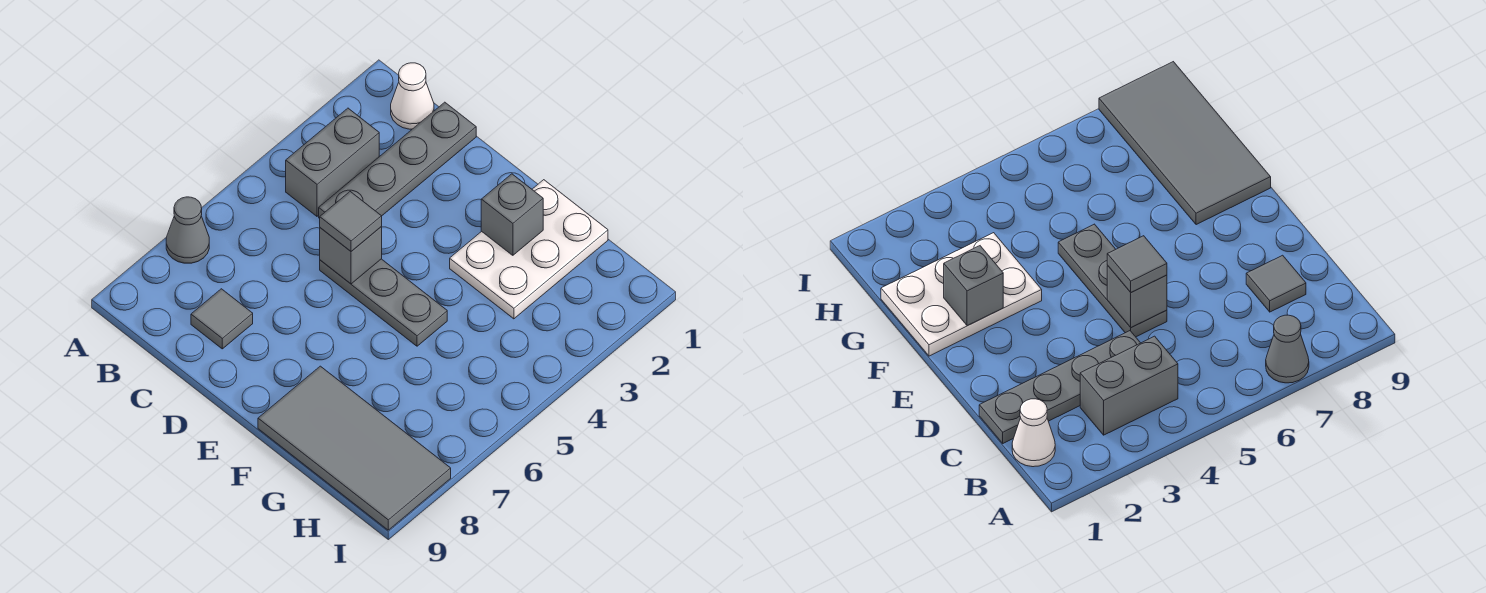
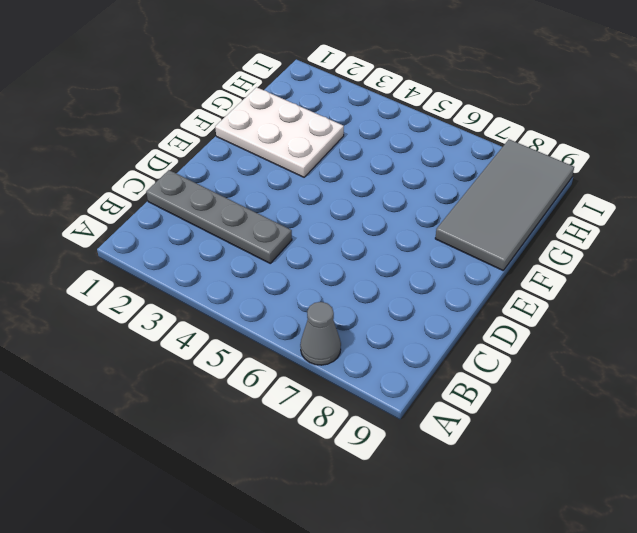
none -> white cone B1 level 1
none -> grey brick B3:B4 level 1

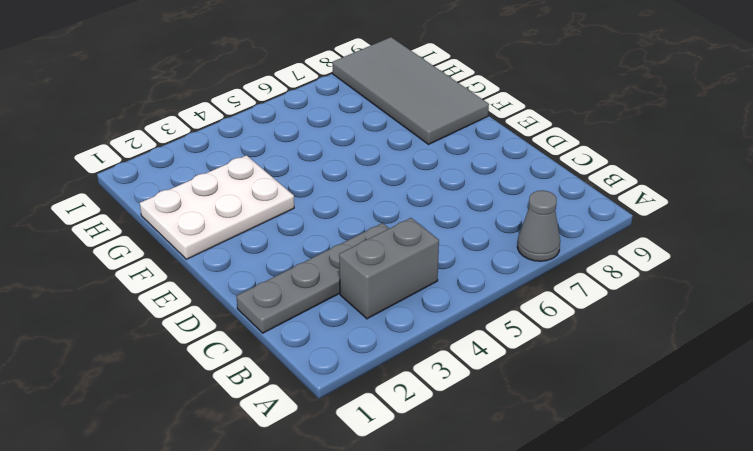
none -> white cone B1 level 1
none -> grey tile C8 level 1

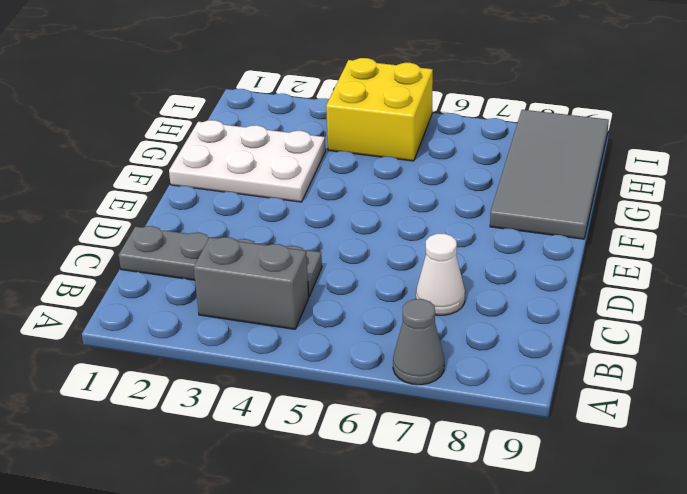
white cone C7 level 1 -> white cone B1 level 1
yellow brick H4:I5 level 1 -> none
none -> grey tile C8 level 1
none -> grey plate D5:F5 level 1

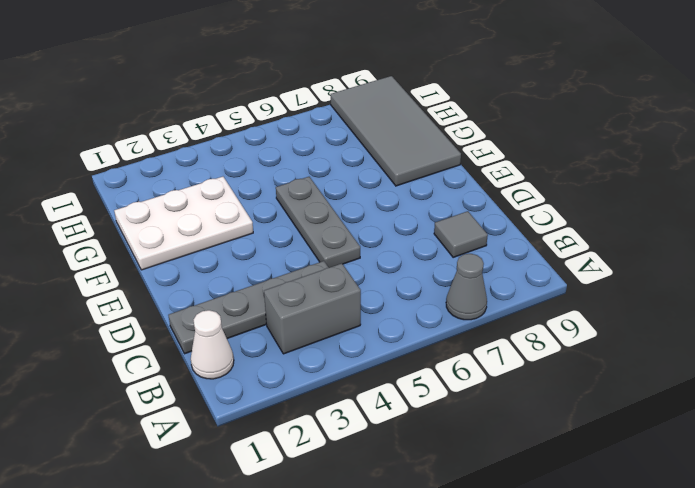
none -> grey brick D5 level 2
none -> grey brick F2 level 2

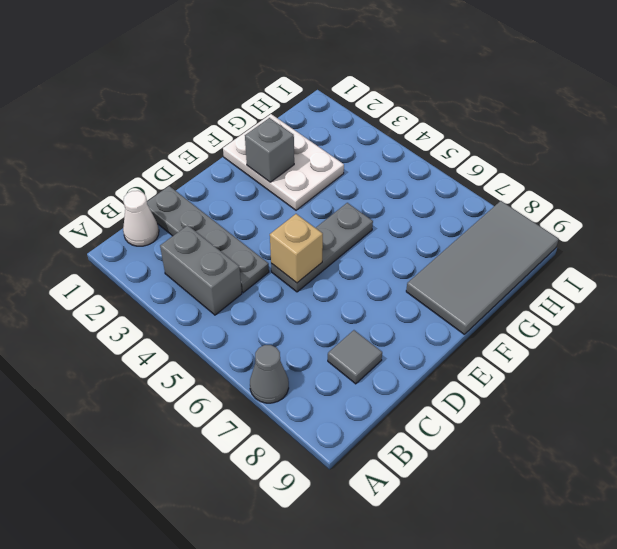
tan brick D5 level 2 -> grey brick D5 level 2
none -> grey tile D5 level 3

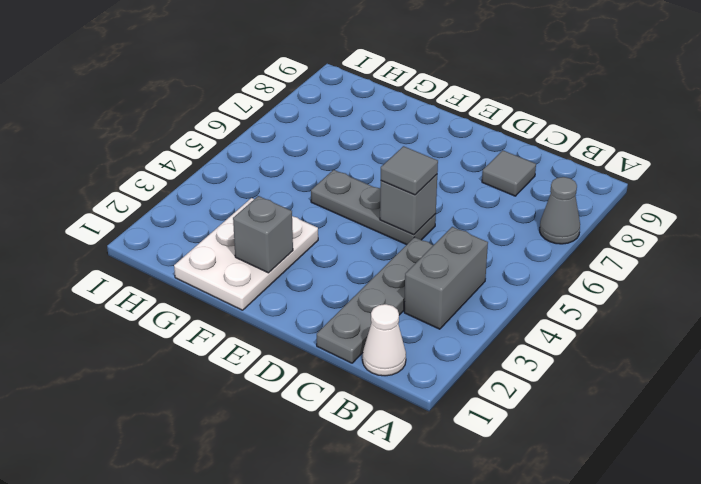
none -> grey tile F8:I9 level 1

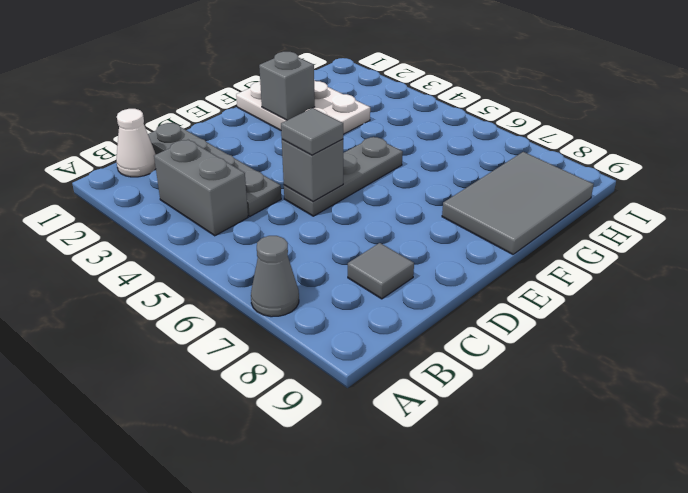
grey tile F8:H9 level 1 -> grey tile F8:I9 level 1

